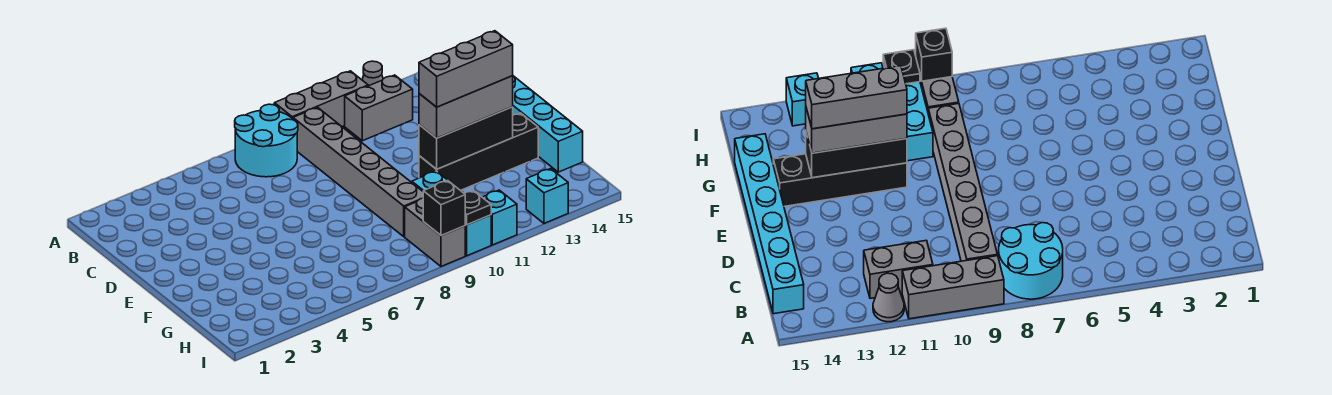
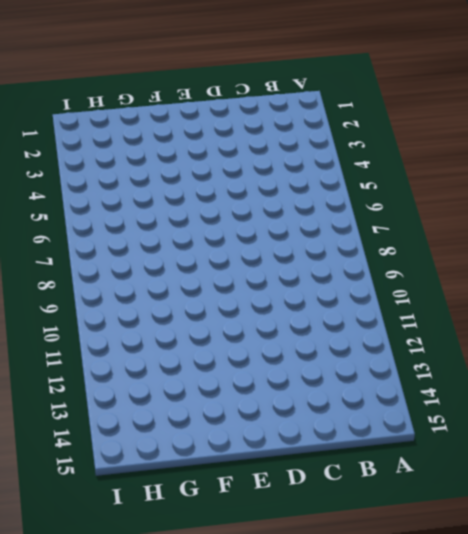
none -> cyan round brick A7:B8 level 1
none -> grey brick A9:A11 level 1
none -> grey cone A12 level 1

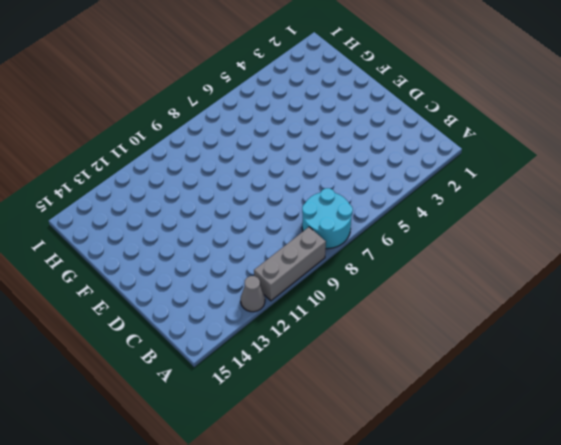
none -> grey brick B9:G9 level 1
none -> grey brick B11:B12 level 1
none -> cyan brick B15:G15 level 1

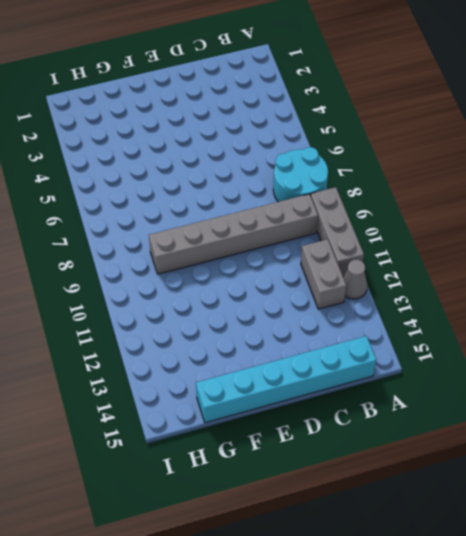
none -> black brick F11:F14 level 1
none -> cyan brick G10:I10 level 1
none -> grey brick H9:I9 level 1

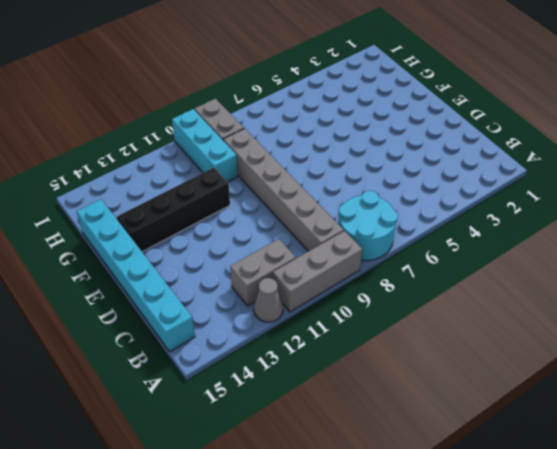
none -> cyan brick I11 level 1
none -> cyan brick I13 level 1
none -> black brick F11:F13 level 2

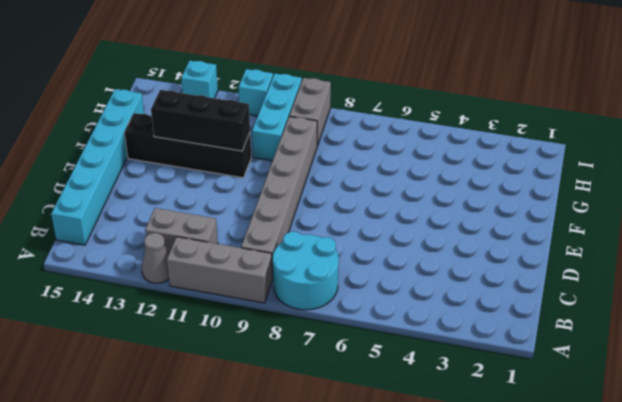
none -> black brick I9 level 2
none -> black plate I10 level 2
none -> grey brick F11:F13 level 3

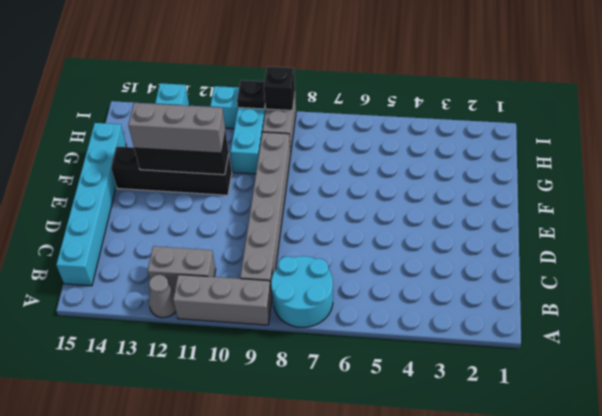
none -> grey brick F11:F13 level 4

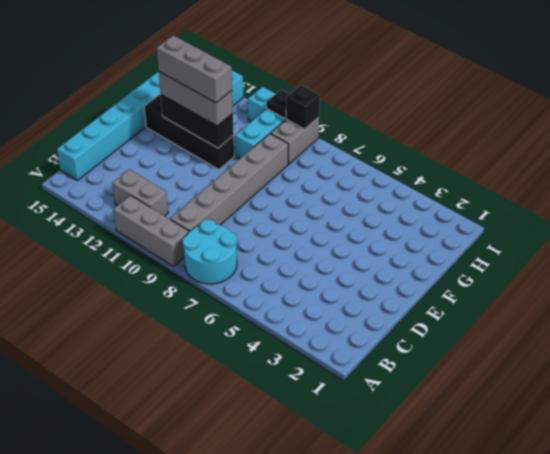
none -> grey cone A12 level 1

